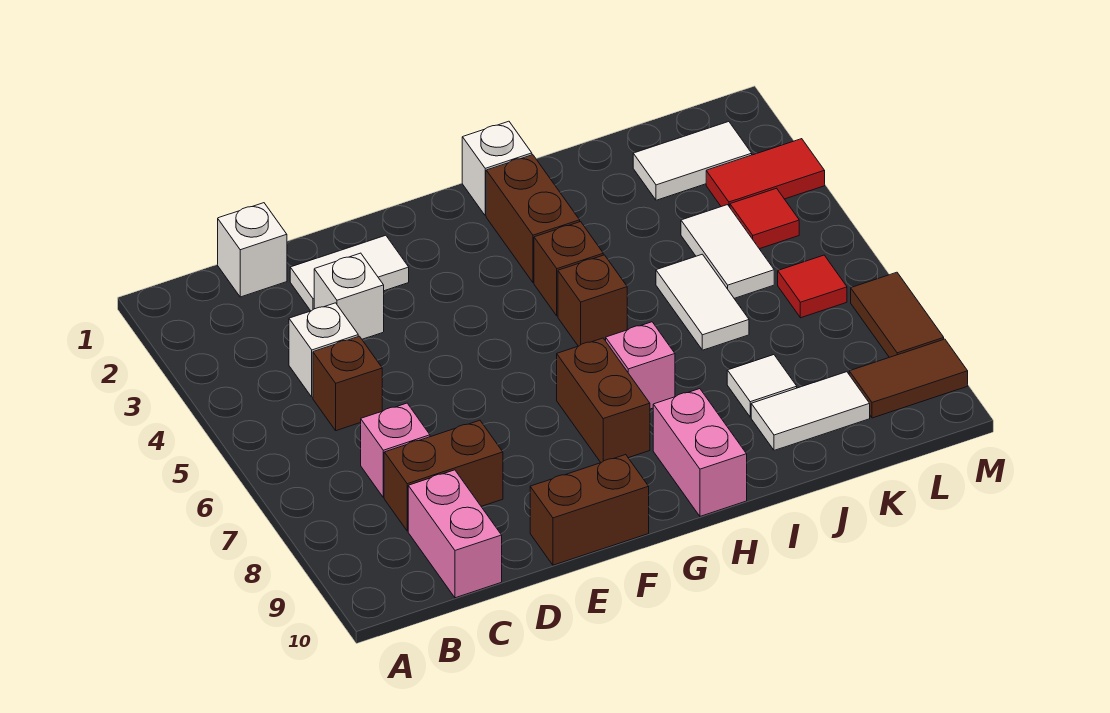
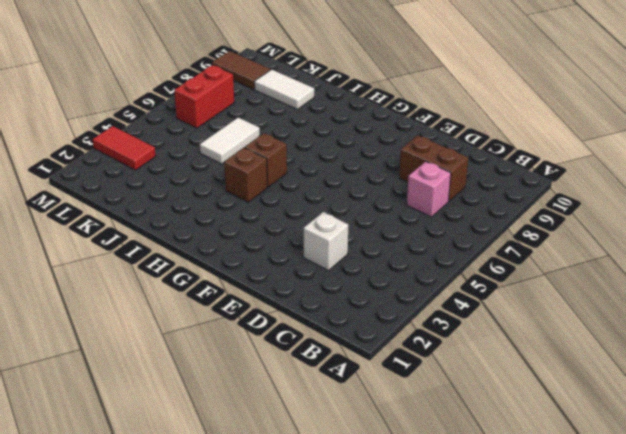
red brick L6:L7 level 1 -> red tile L6 level 1
none -> white brick C1 level 1
none -> white brick C4 level 1
none -> brown brick C5 level 1

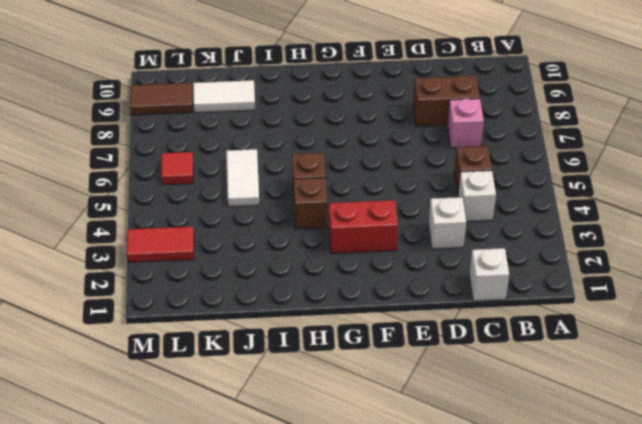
red brick F3:G3 level 1 -> none
none -> pink brick C9:C10 level 1
none -> white tile D2:E2 level 1
none -> brown brick E10:F10 level 1

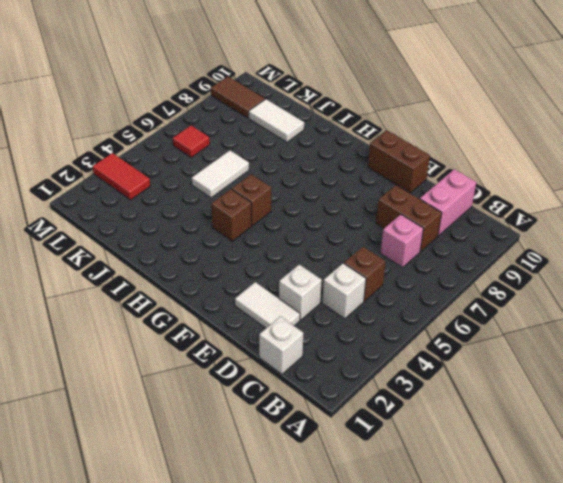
none -> brown brick G7:G8 level 1
none -> white brick H1 level 1
none -> brown brick H2:H3 level 1

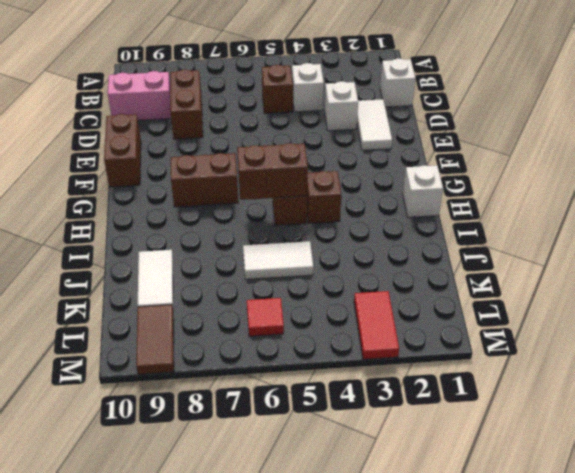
brown brick H5:H6 level 2 -> brown brick H2:H3 level 1
none -> pink brick C7 level 1
none -> pink brick H7 level 1
none -> pink brick H9:H10 level 1

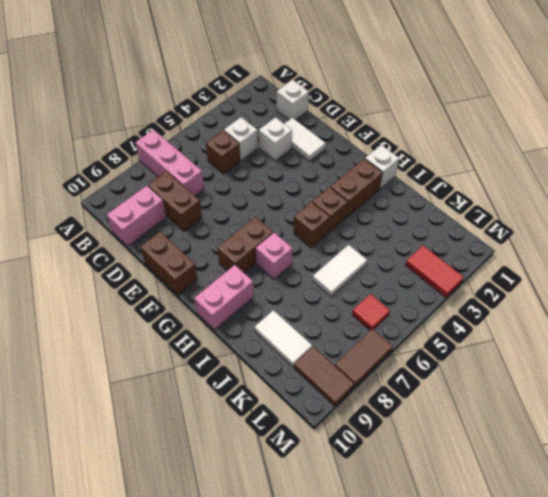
pink brick A7:C7 level 1 -> pink brick C7 level 1
none -> white tile J8 level 1
none -> white tile K2:L2 level 1
none -> white tile K4:K5 level 1

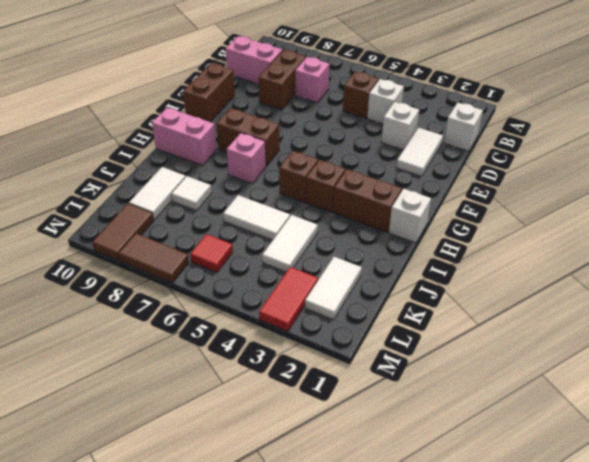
white tile J4:K4 level 1 -> white tile K4:K5 level 1
none -> red tile L4 level 1

